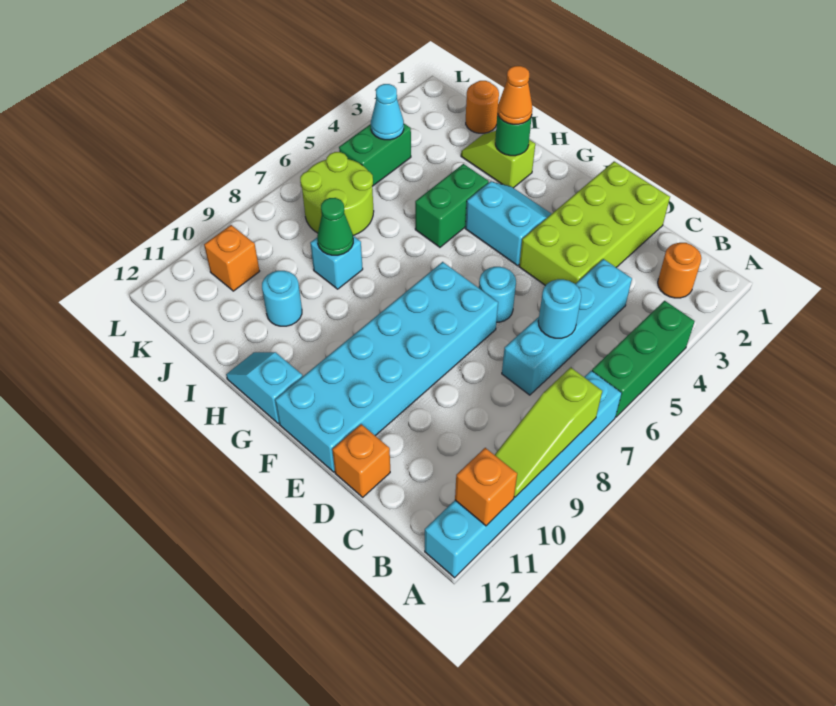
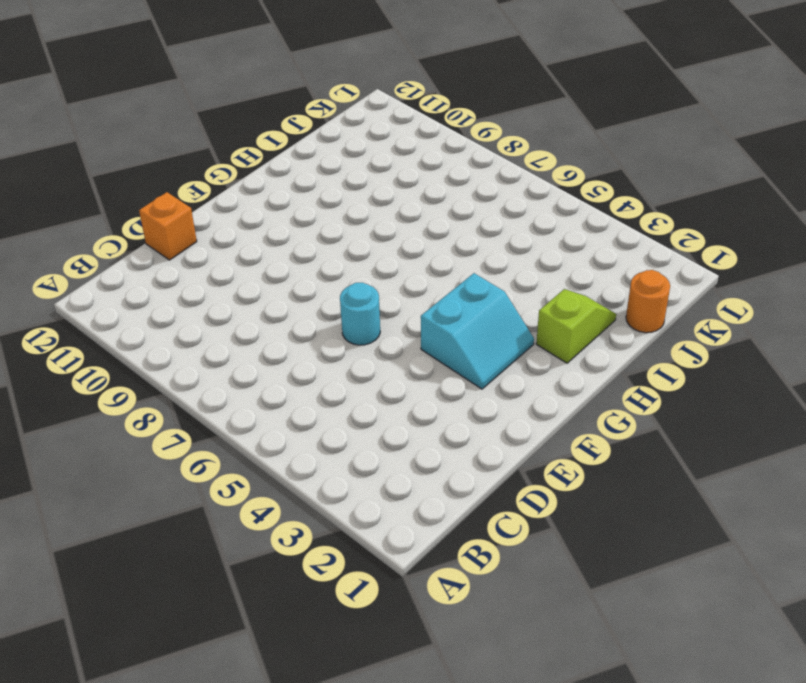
none -> green brick A4:A6 level 1
none -> cyan brick A7:A12 level 1
none -> orange round brick B2 level 1

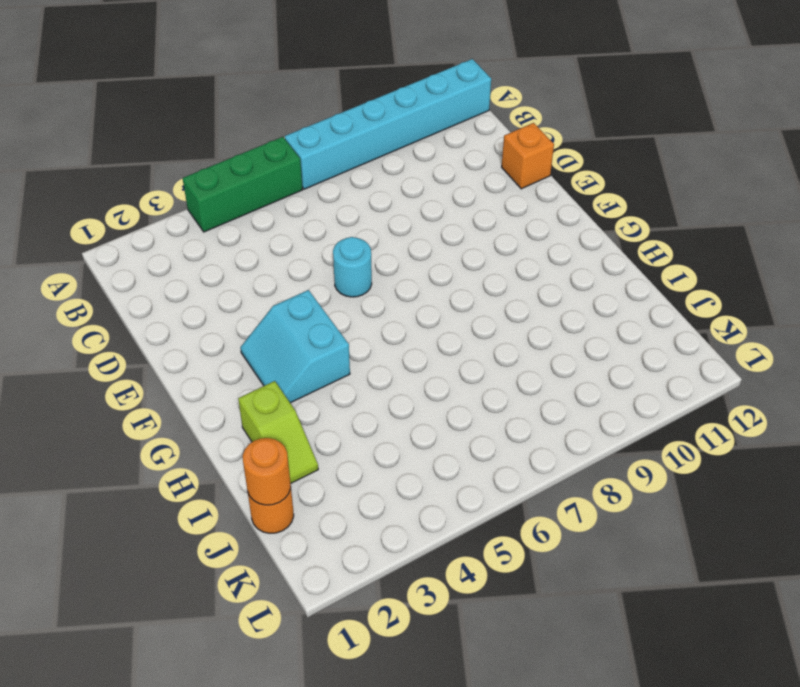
orange round brick J1 level 2 -> orange round brick B2 level 1
none -> cyan brick C4:C7 level 1
none -> lime brick D1:E4 level 1
none -> cyan brick E7:F12 level 1

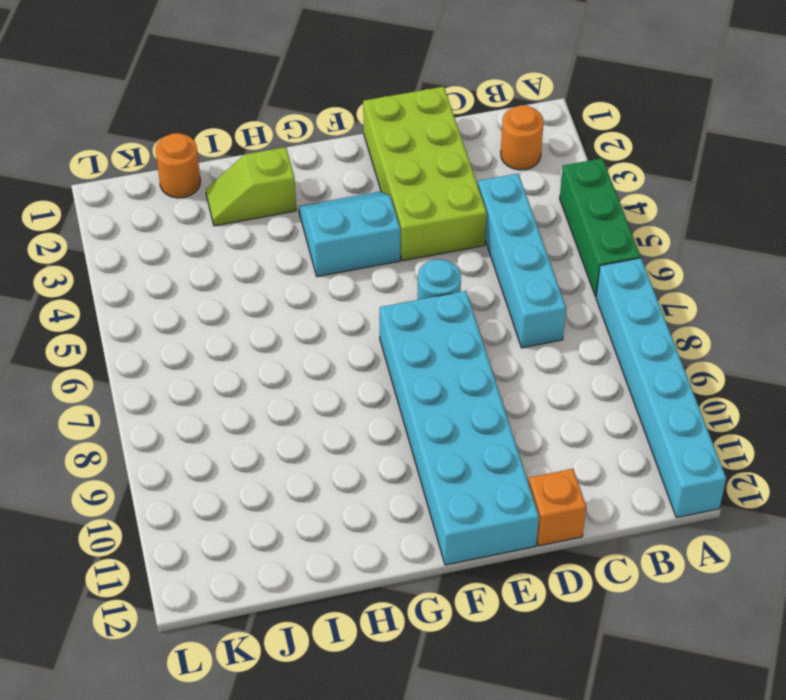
none -> cyan slope G12:H12 level 1 top G
none -> green brick H4:H5 level 1
none -> cyan brick I8 level 1

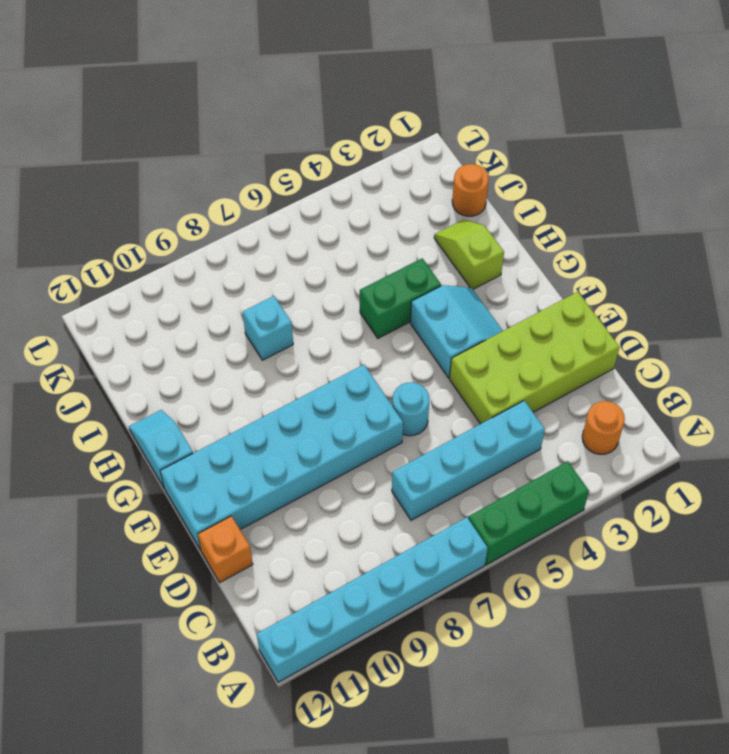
none -> cyan round brick I10 level 1
none -> lime round brick J6:K7 level 1
none -> green brick K4:K5 level 1

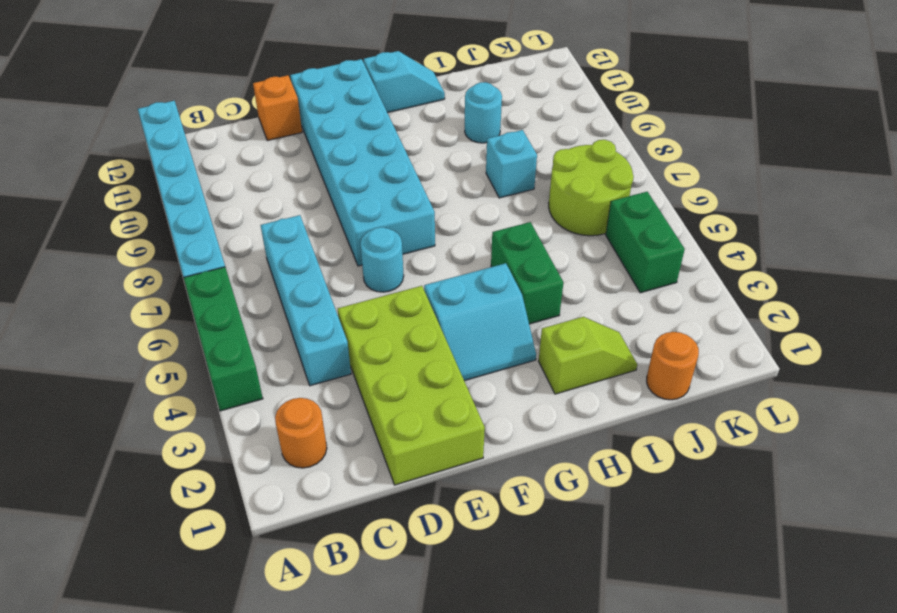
none -> orange brick K10 level 1
none -> lime slope A8:A10 level 2 top 8
none -> orange brick A11 level 2

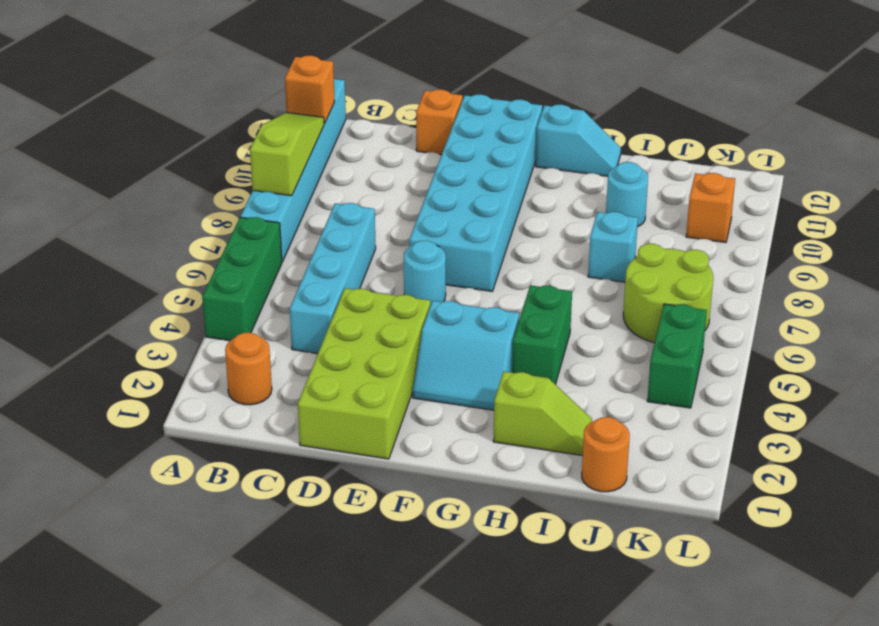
none -> cyan round brick C6 level 2
none -> green round brick H2 level 2
none -> green cone I8 level 2

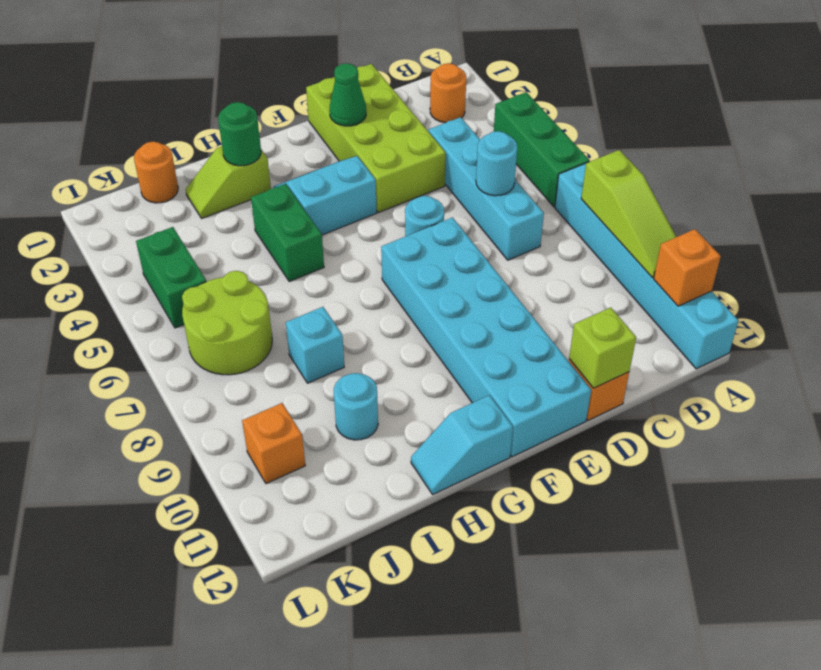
lime brick D12 level 2 -> none
green cone E2 level 2 -> green cone I8 level 2
none -> cyan cone K4 level 2
none -> orange cone H2 level 3

